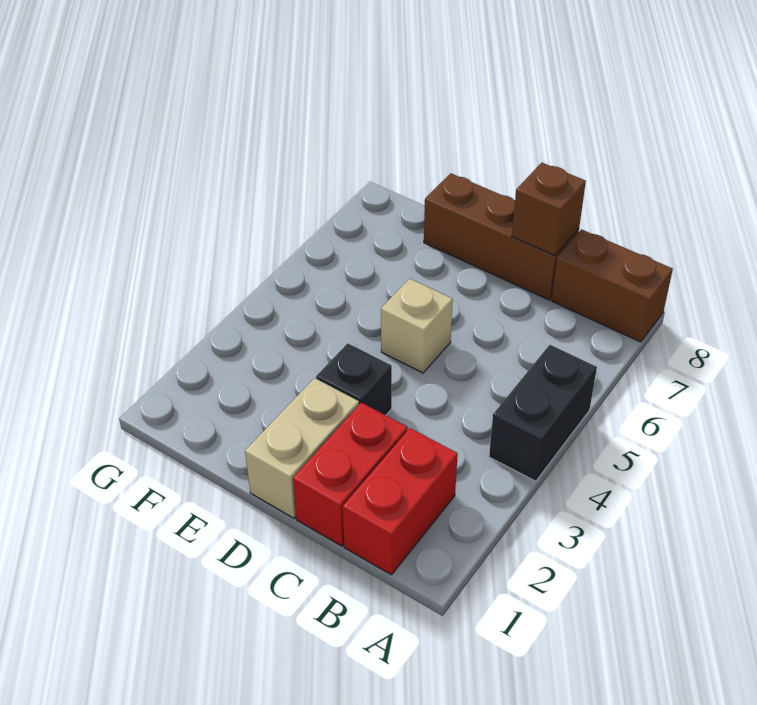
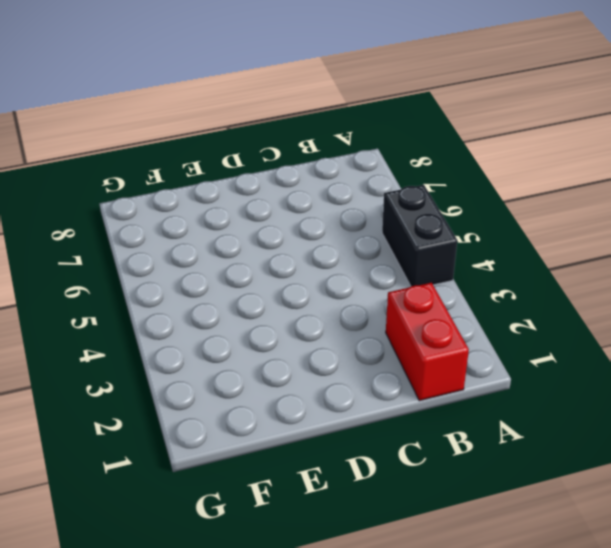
none -> brown brick A8:B8 level 1
none -> red brick C1:C2 level 1

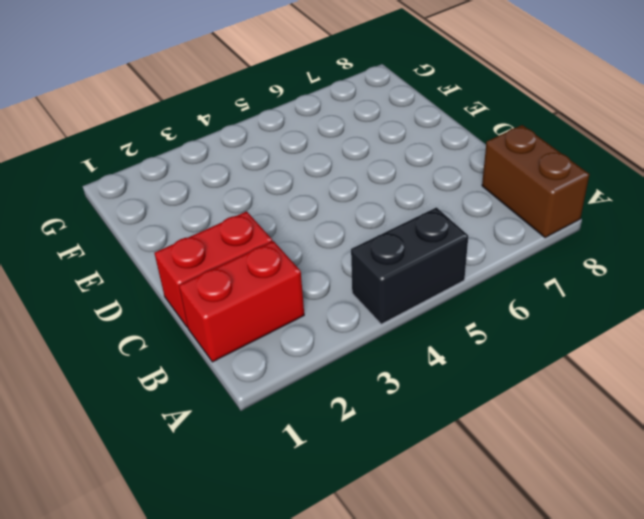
none -> brown brick C8:E8 level 1
none -> tan brick D1:D2 level 1

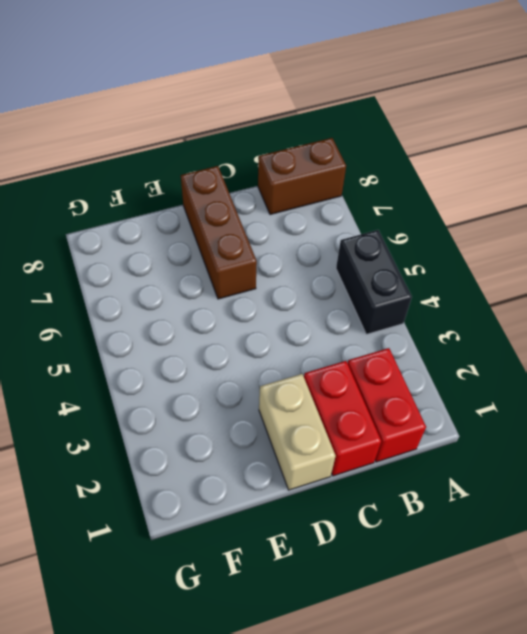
brown brick D6:D8 level 1 -> brown brick C8:E8 level 1
none -> black brick D3 level 1
none -> tan brick D5 level 1

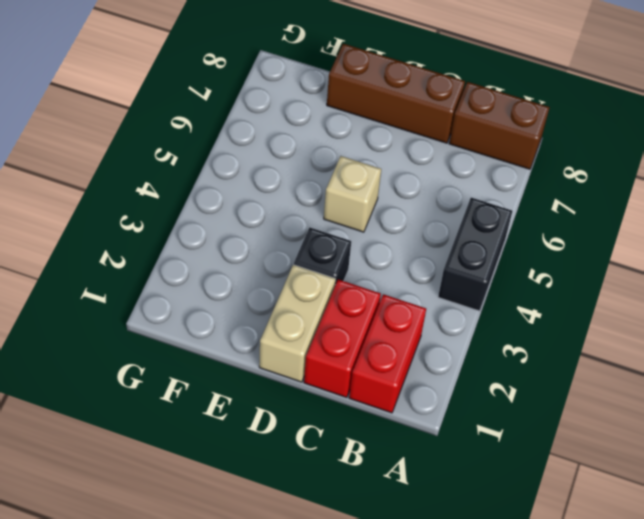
none -> brown brick C8 level 2

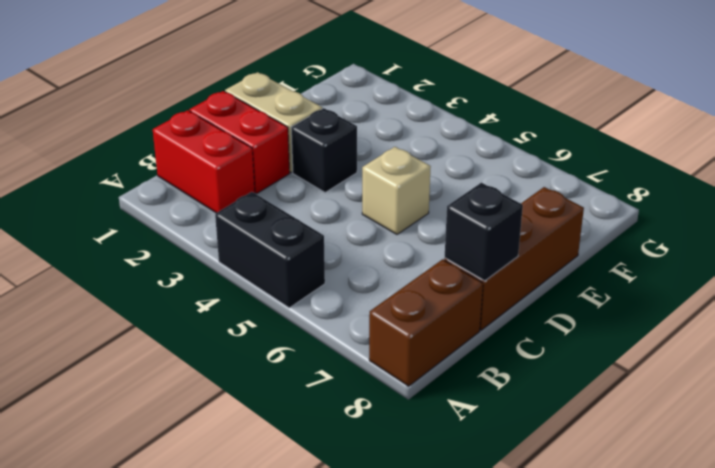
black brick C8 level 2 -> brown brick C8 level 2

